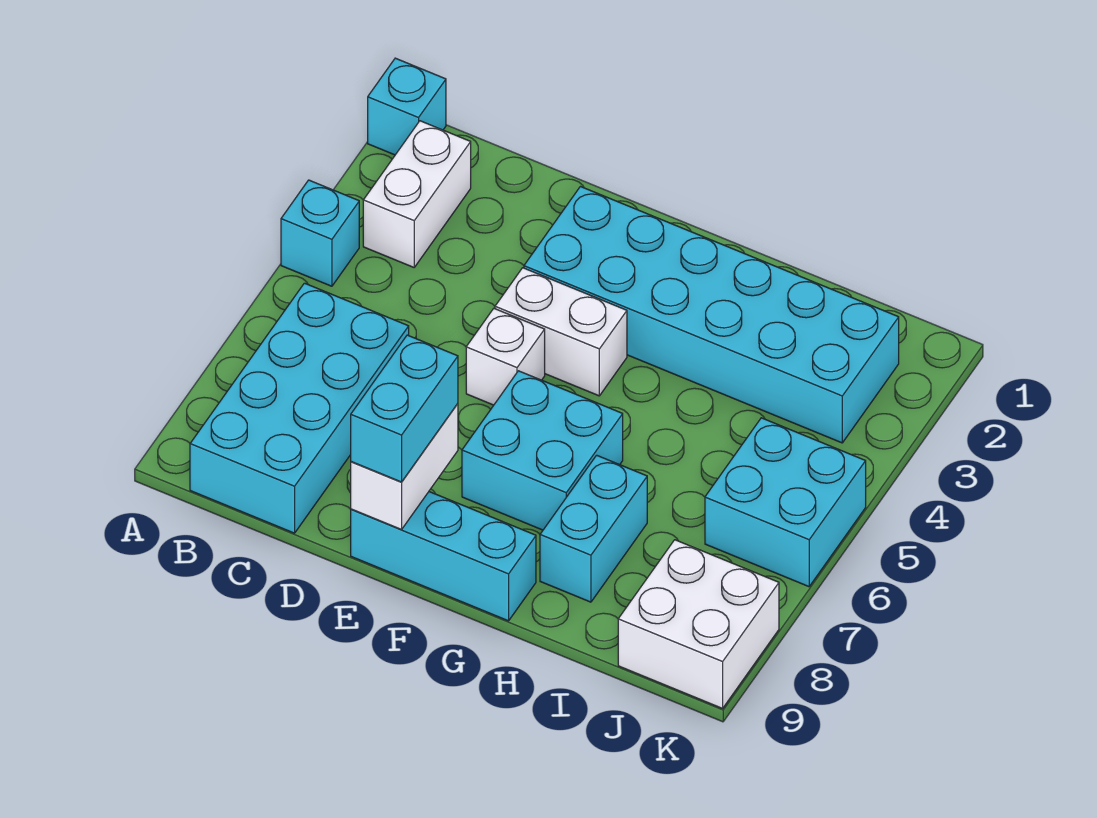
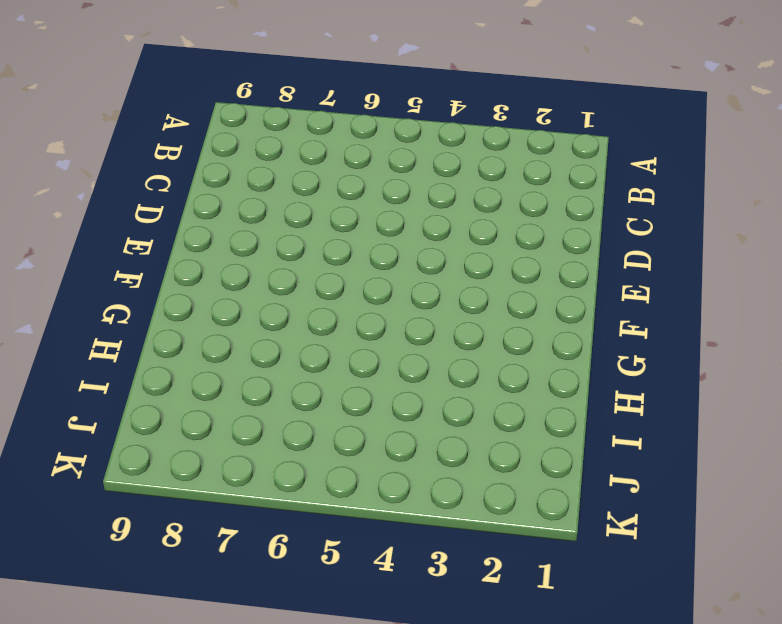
none -> cyan brick A1 level 1
none -> cyan brick A4 level 1
none -> white brick B2:B3 level 1

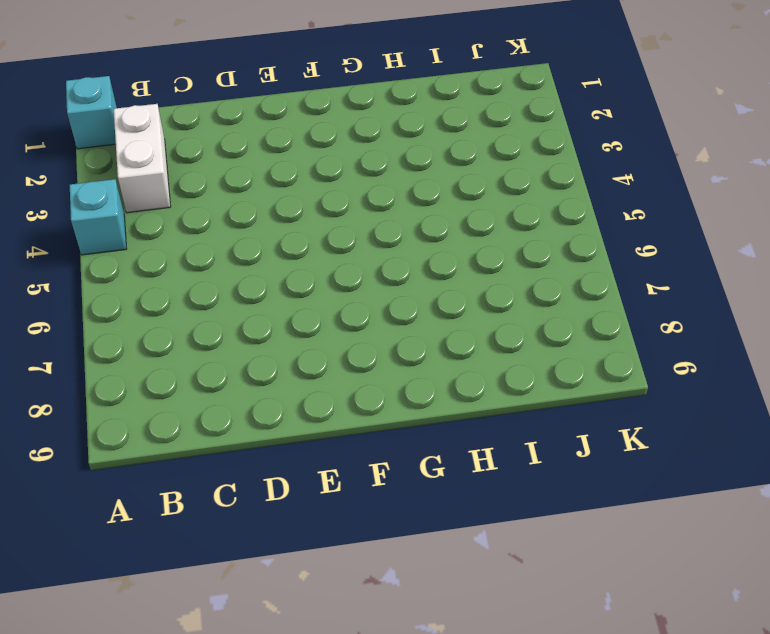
none -> cyan brick B6:C9 level 1
none -> cyan brick E2:J3 level 1
none -> white brick E4:F4 level 1

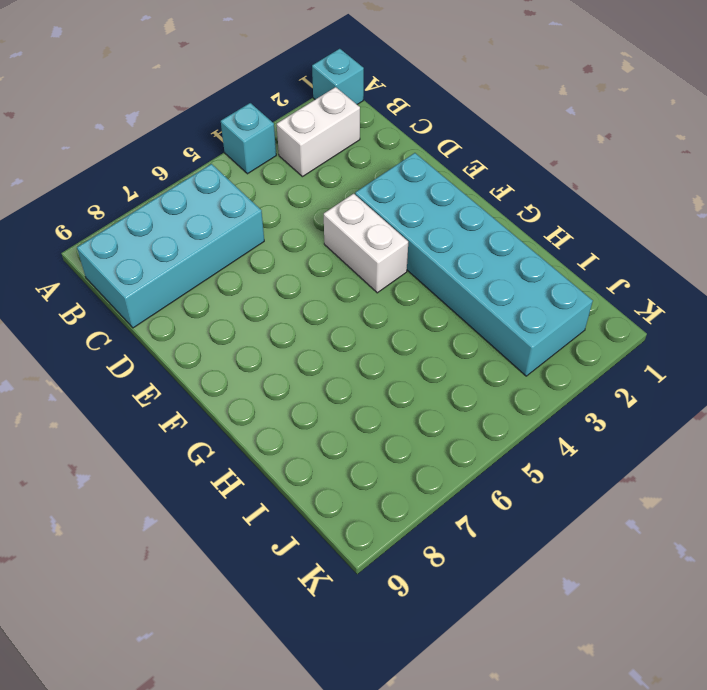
none -> white brick E5 level 1
none -> cyan brick E9:G9 level 1
none -> cyan brick F6:G7 level 1

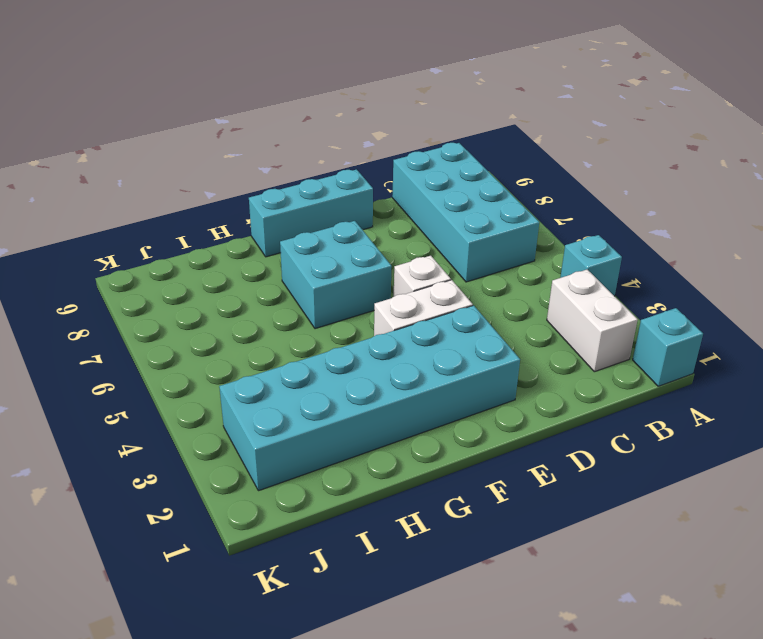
none -> cyan brick H7:H8 level 1
none -> cyan brick J5:K6 level 1
none -> white brick J8:K9 level 1

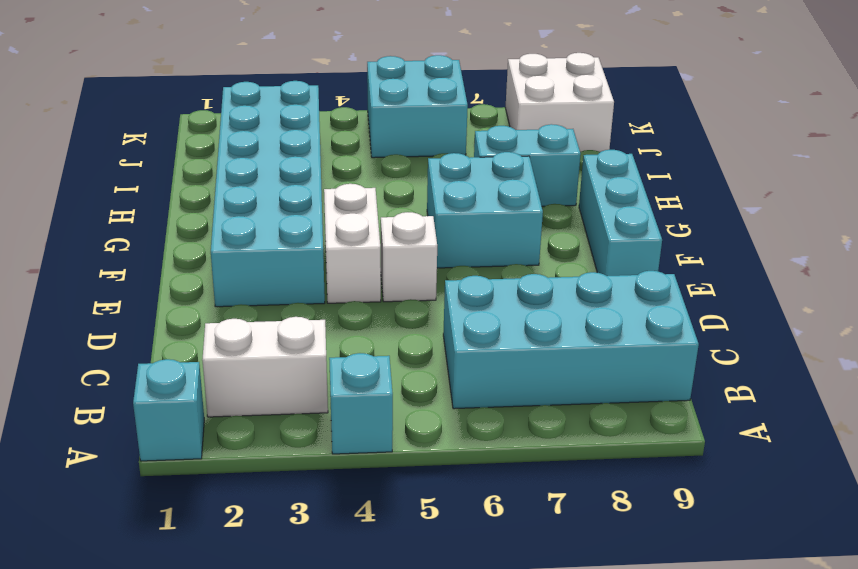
none -> white brick E8:E9 level 2
none -> cyan brick E8:E9 level 3

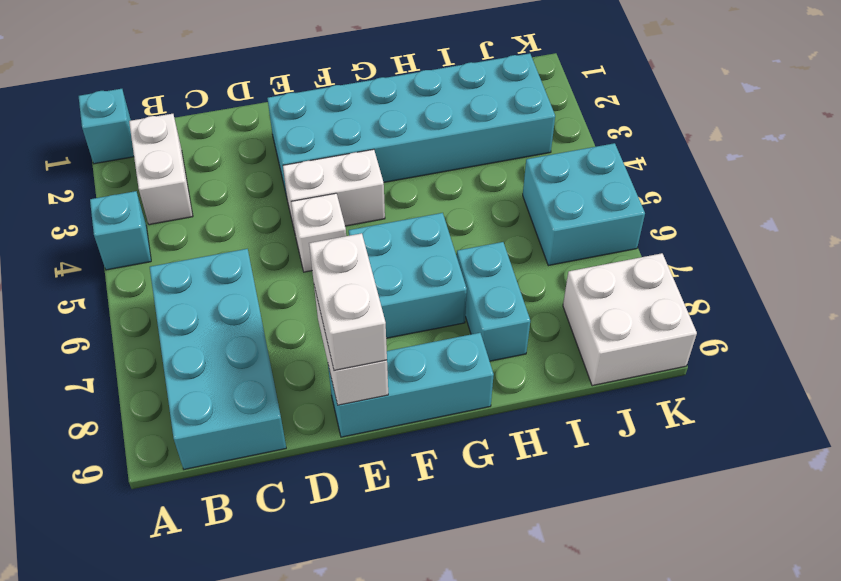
white brick E8:E9 level 3 -> cyan brick E8:E9 level 3

